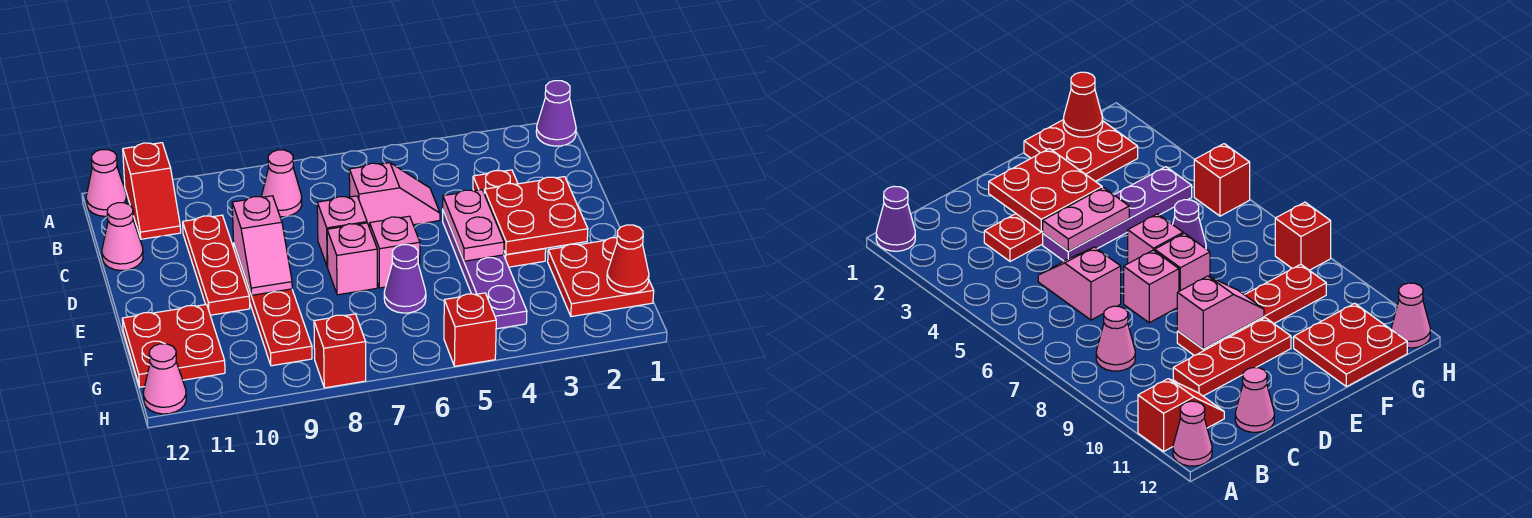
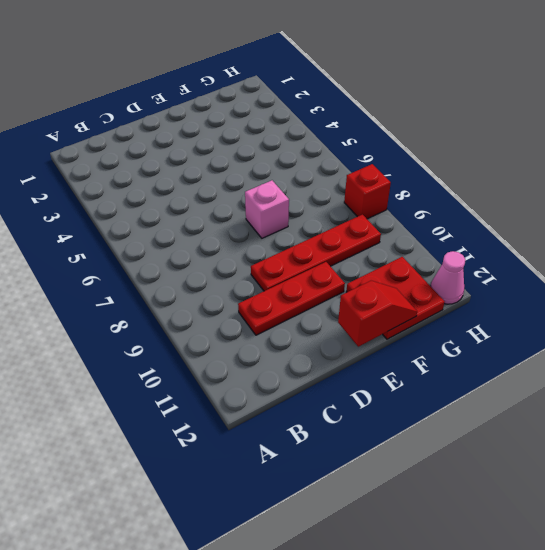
red slope E12:F12 level 2 top E -> red slope A11:B11 level 1 top A
none -> purple cone A1 level 1
none -> pink cone A12 level 1
none -> pink cone B8 level 1

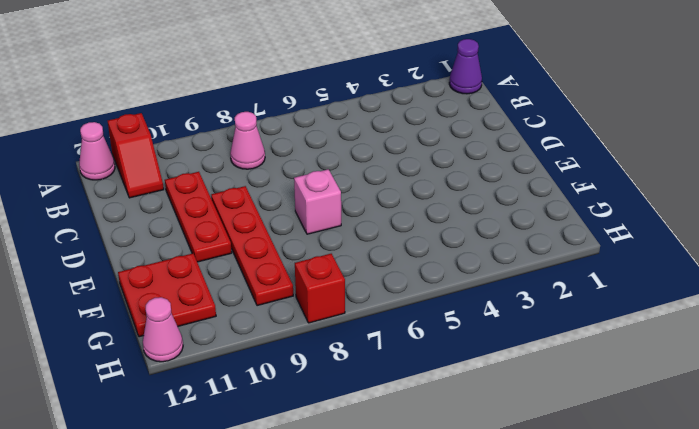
none -> red plate C3:E3 level 1
none -> pink slope C5:C6 level 1 top 6
none -> pink cone C12 level 1

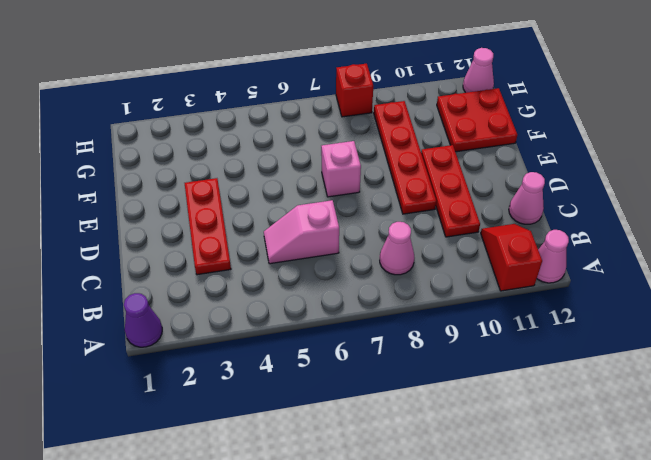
none -> purple plate D4:G4 level 1
none -> pink brick D7 level 1
none -> pink brick E6 level 1

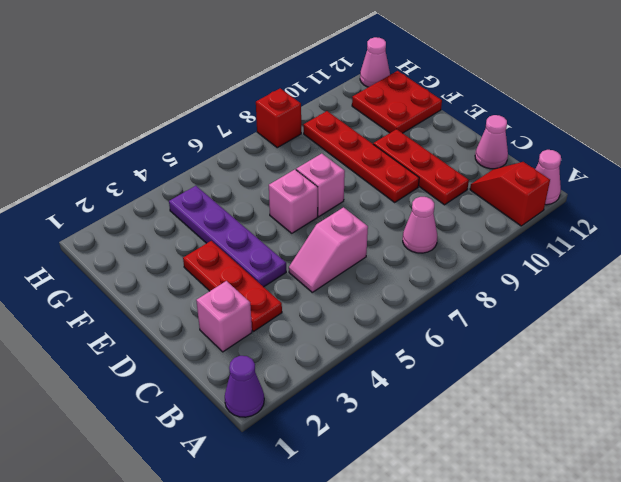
pink brick C2 level 1 -> pink brick D7 level 1
none -> red plate F1:G2 level 1
none -> purple cone F6 level 1
none -> red brick H5 level 1

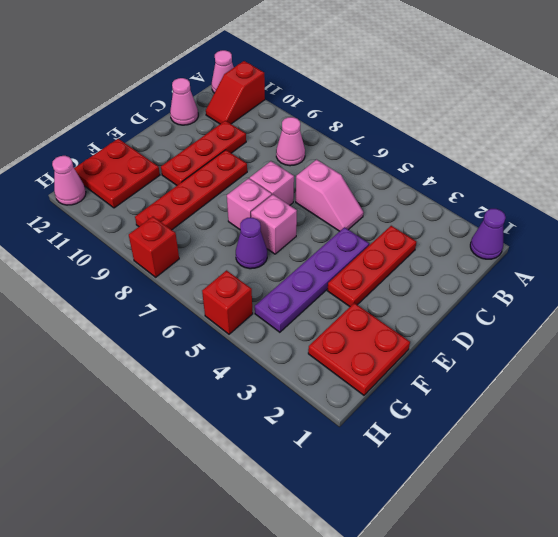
none -> red plate D2:E3 level 2
none -> pink plate D4:E4 level 2
none -> pink slope D9:E9 level 2 top D

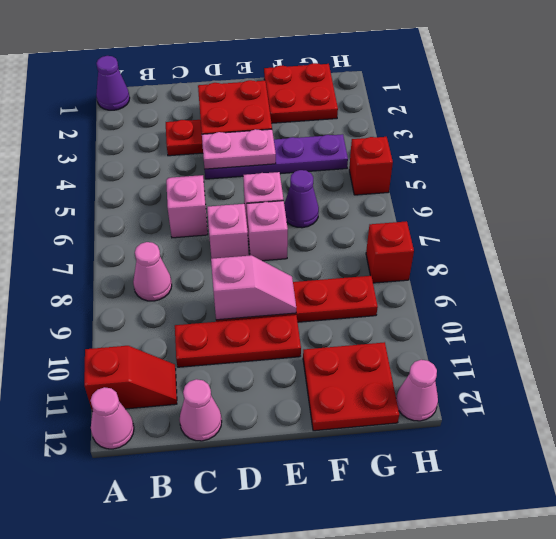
none -> red cone G1 level 2

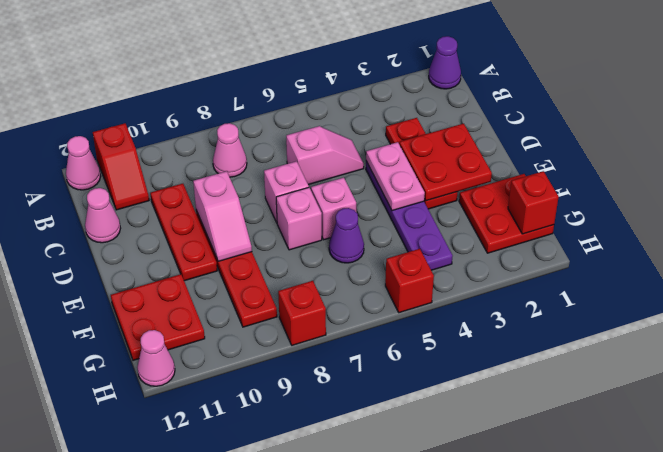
red brick G1 level 2 -> red cone G1 level 2

